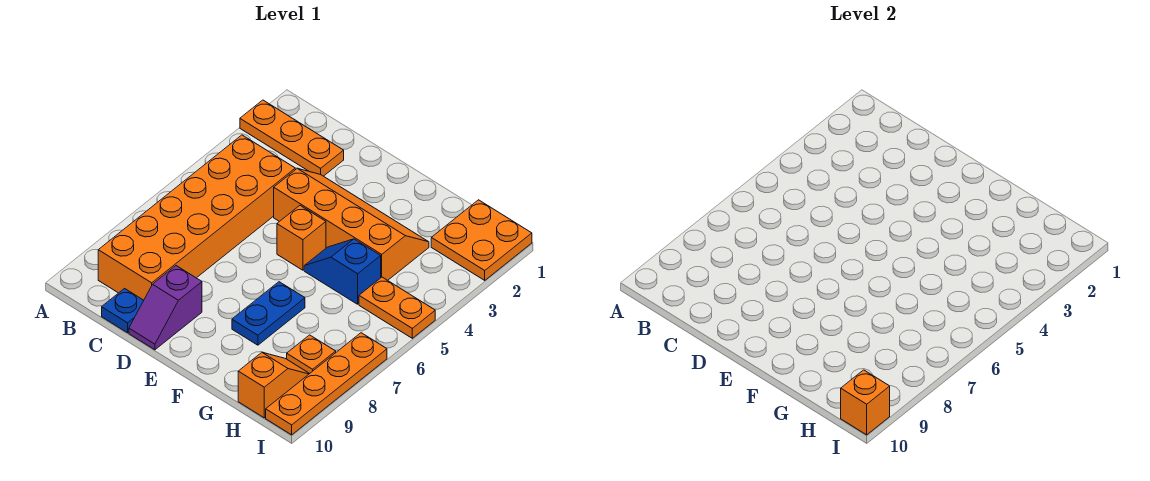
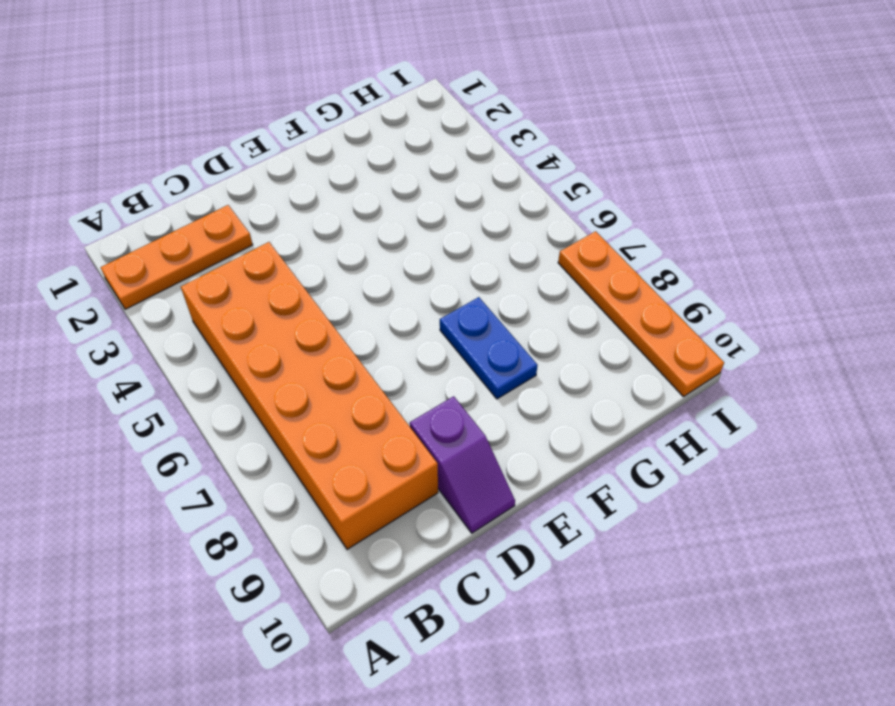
none -> blue plate C10 level 1
none -> orange slope D3:G4 level 1 top 4
none -> orange brick E5 level 1

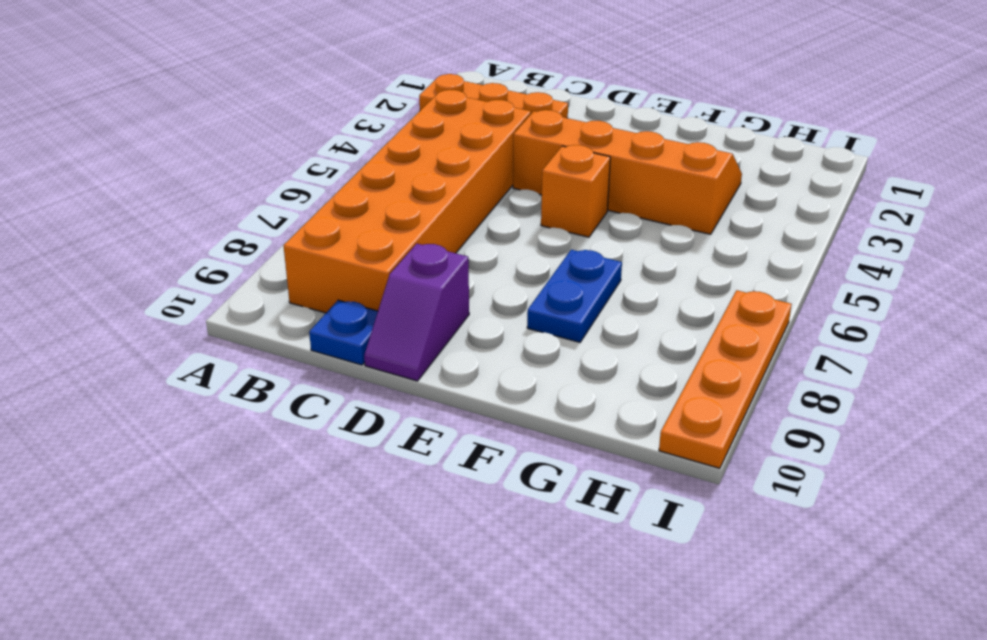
none -> blue slope F5:G5 level 1 top G
none -> orange plate H1:I2 level 1
none -> orange plate H5:I5 level 1

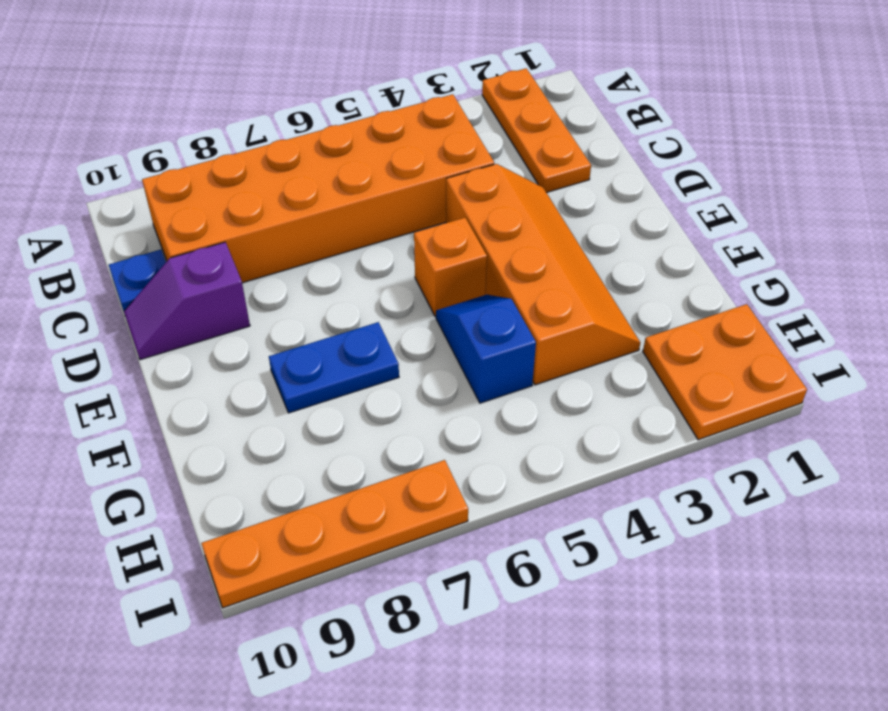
none -> orange plate H5:I5 level 1
none -> orange plate H8 level 1
none -> orange slope H9:H10 level 1 top 10

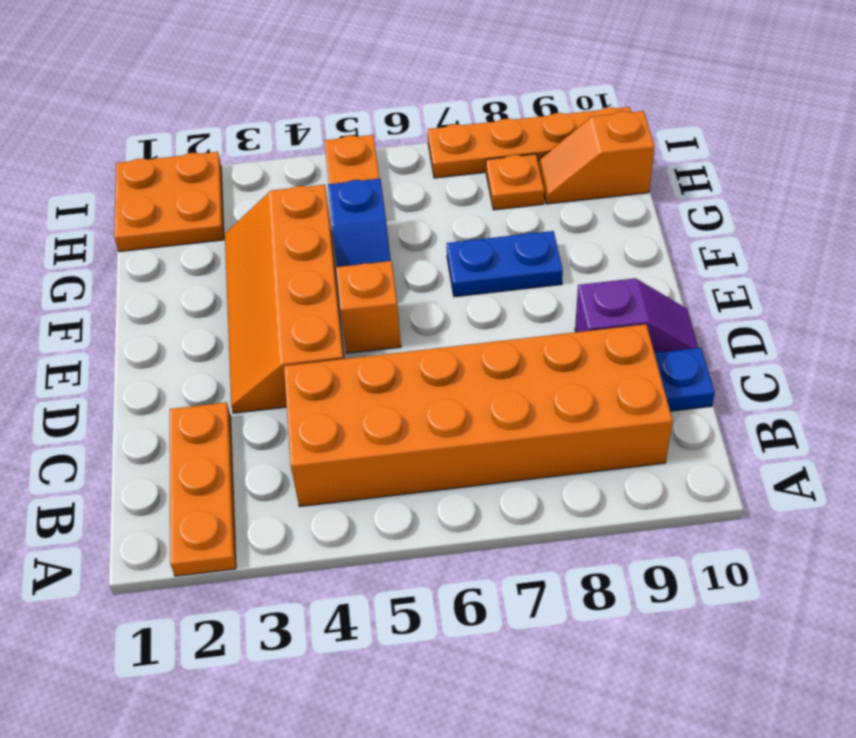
none -> orange brick I10 level 2

